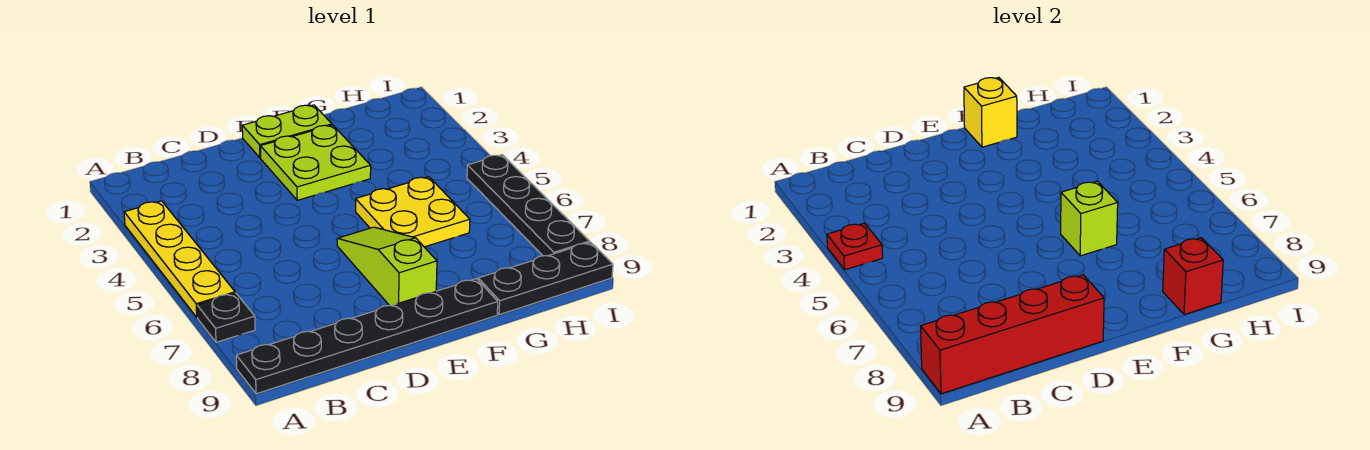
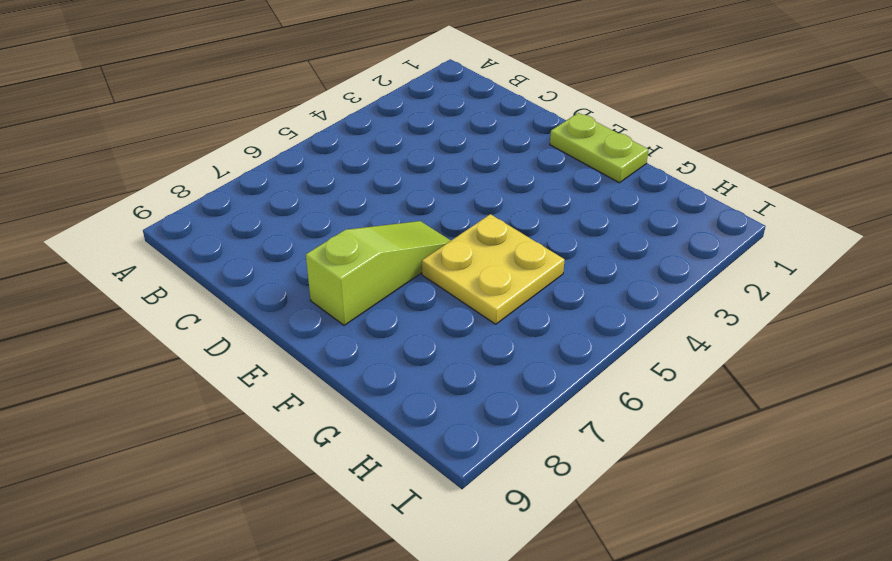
none -> yellow plate A3:A6 level 1
none -> black plate A7 level 1
none -> black plate A9:F9 level 1

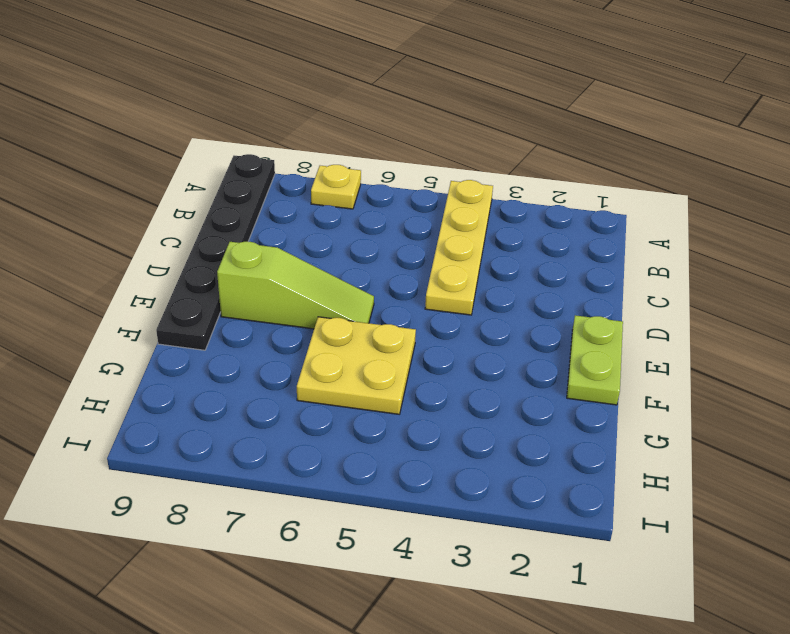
yellow plate A4:D4 level 1 -> yellow plate A3:A6 level 1
yellow plate A7 level 1 -> black plate A7 level 1
none -> lime plate E2:F3 level 1
none -> black plate G9:I9 level 1
none -> black plate I5:I8 level 1

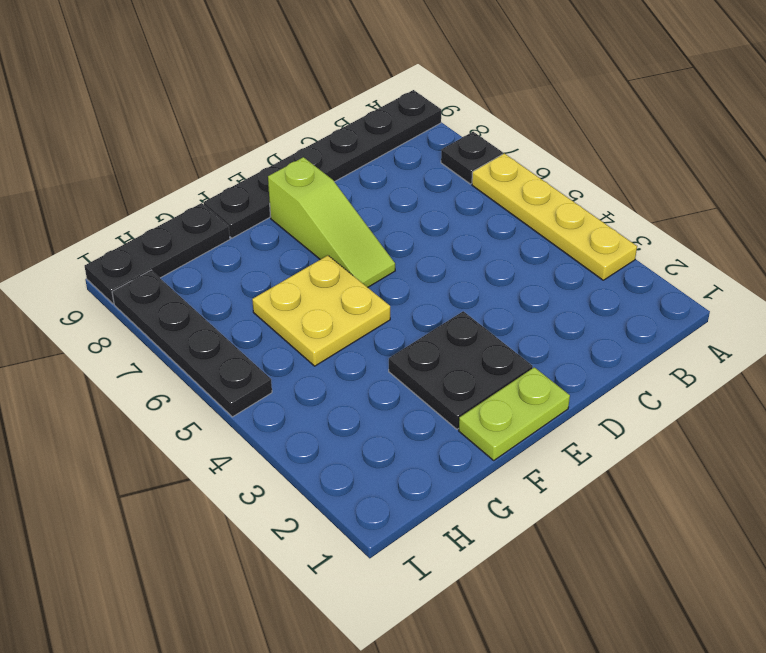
black plate E2:F3 level 1 -> lime plate E2:F3 level 1
none -> red plate A4 level 2
none -> red brick A9:D9 level 2
none -> yellow brick F1 level 2

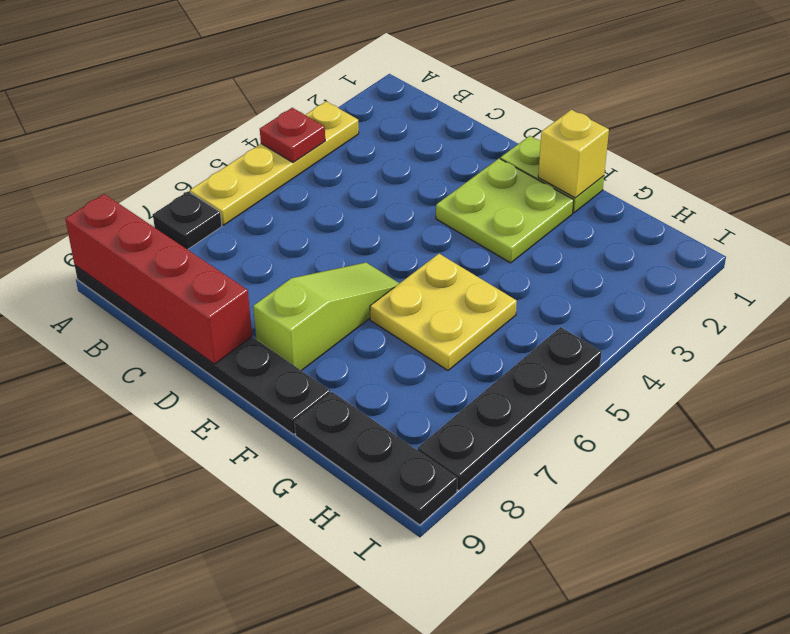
none -> lime brick F6 level 2
none -> red brick G9 level 2

